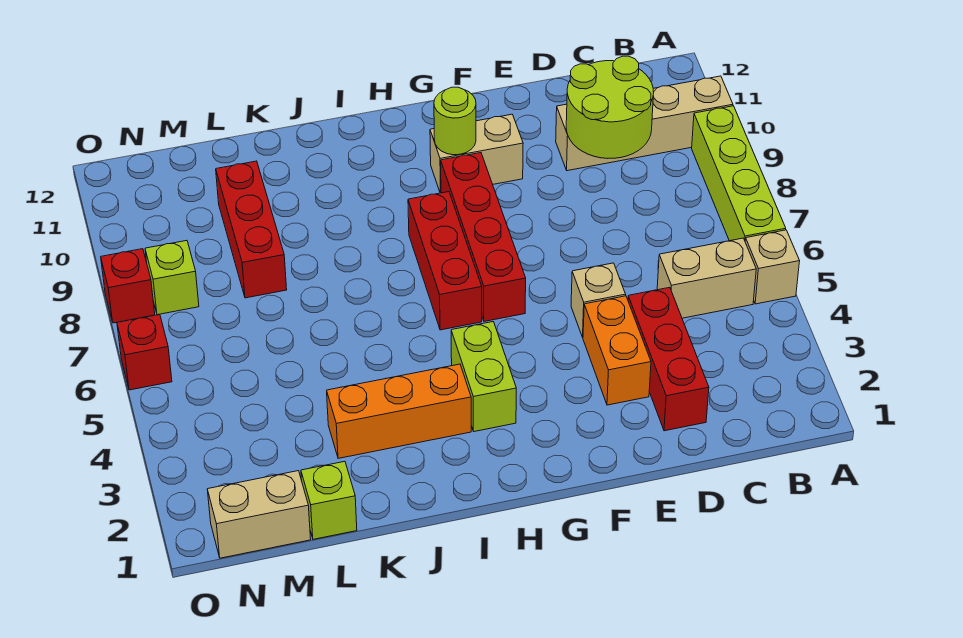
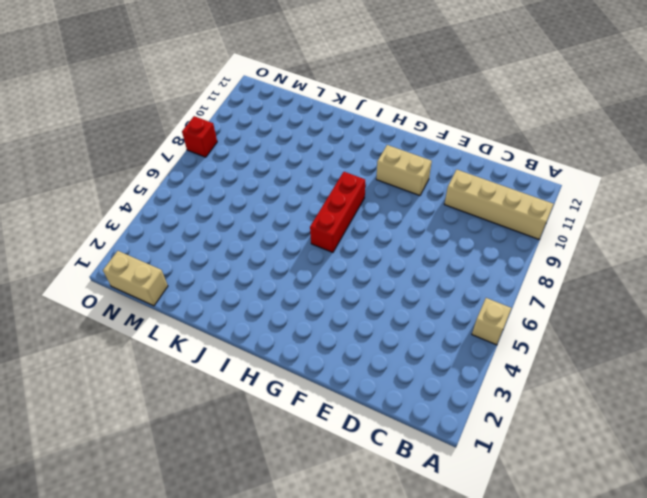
none -> lime brick A6:A9 level 1
none -> tan brick B5:C5 level 1
none -> red brick D2:D4 level 1

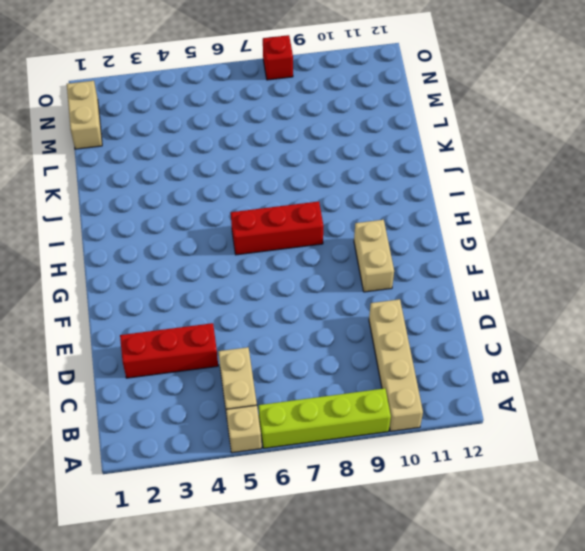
none -> orange brick E3:E4 level 1
none -> tan brick E5 level 1
none -> red brick G6:G9 level 1

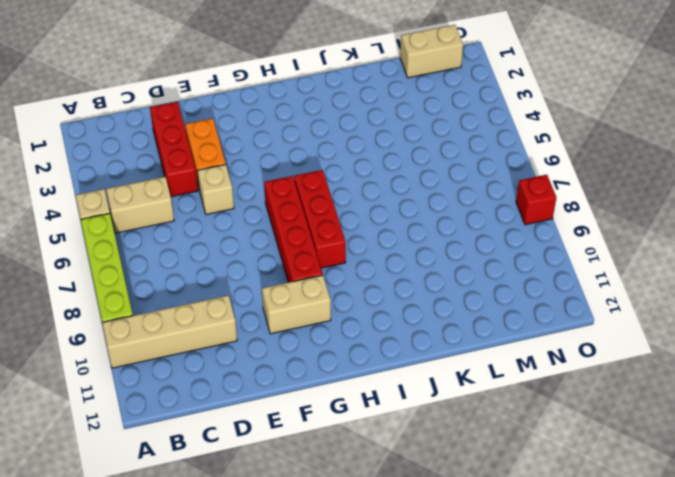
none -> lime brick H3:H4 level 1
none -> orange brick I3:K3 level 1
none -> lime brick L1 level 1

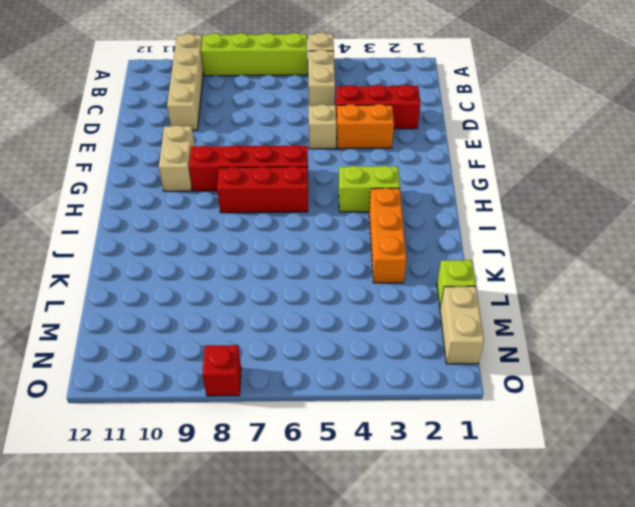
none -> red brick L8:L10 level 1
none -> lime brick N8 level 1
none -> red brick O6 level 1

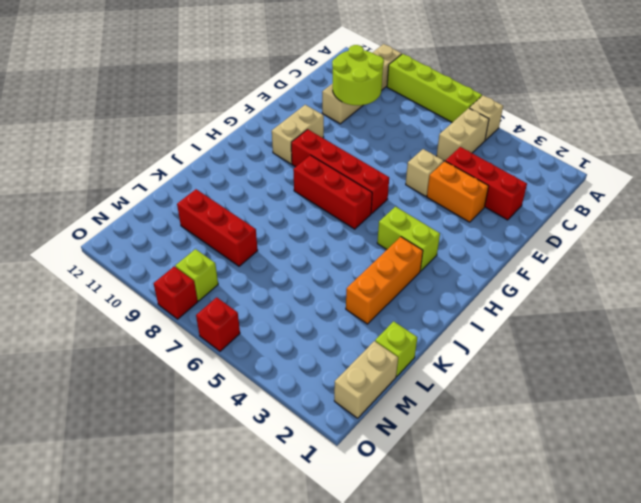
none -> lime round brick G10 level 2

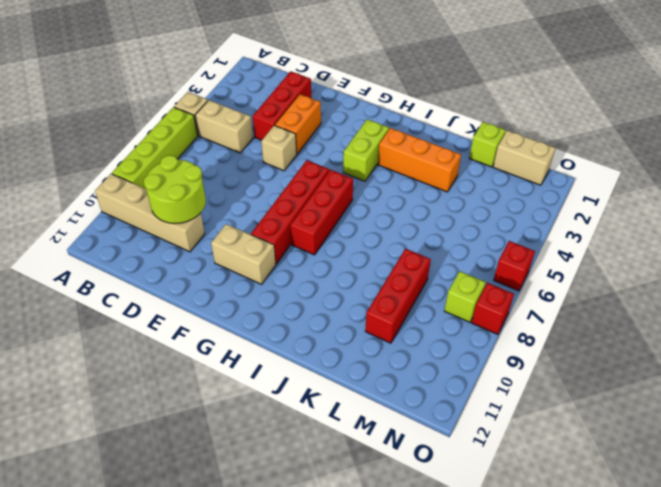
none -> lime round brick G10 level 2

